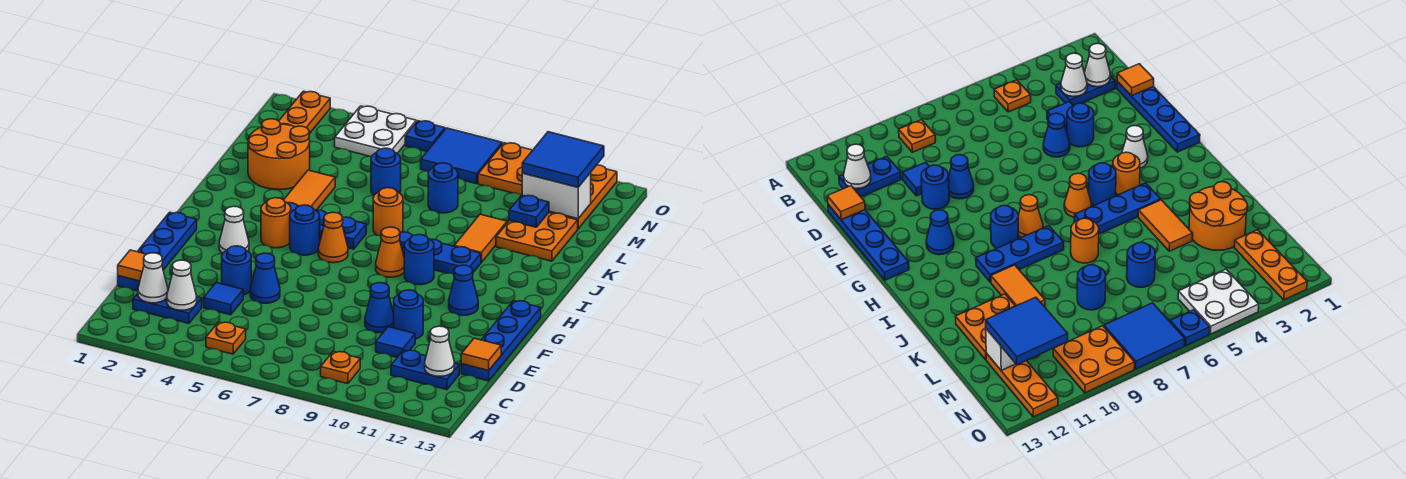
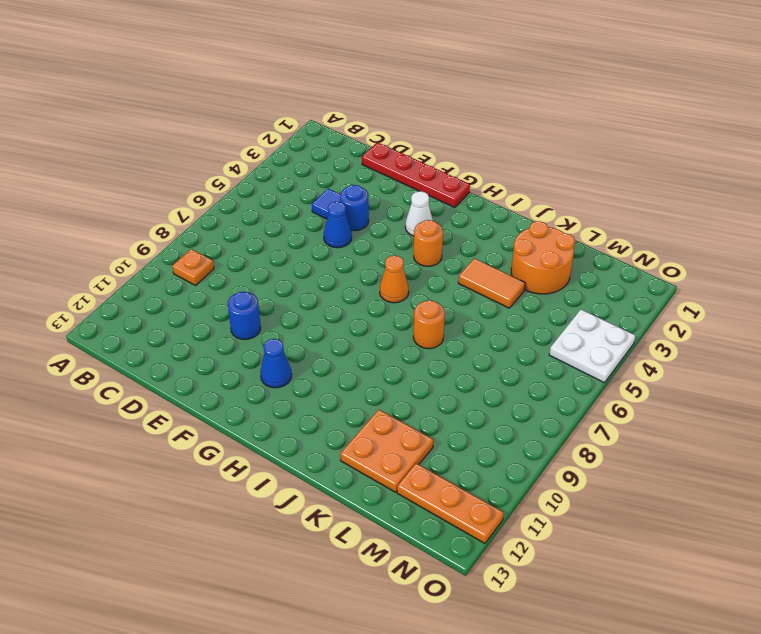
red plate D1:G1 level 1 -> blue plate D1:G1 level 1
none -> orange plate B5 level 1
none -> blue plate C2:C3 level 1
none -> blue plate C11:C12 level 1
none -> blue tile D10 level 1

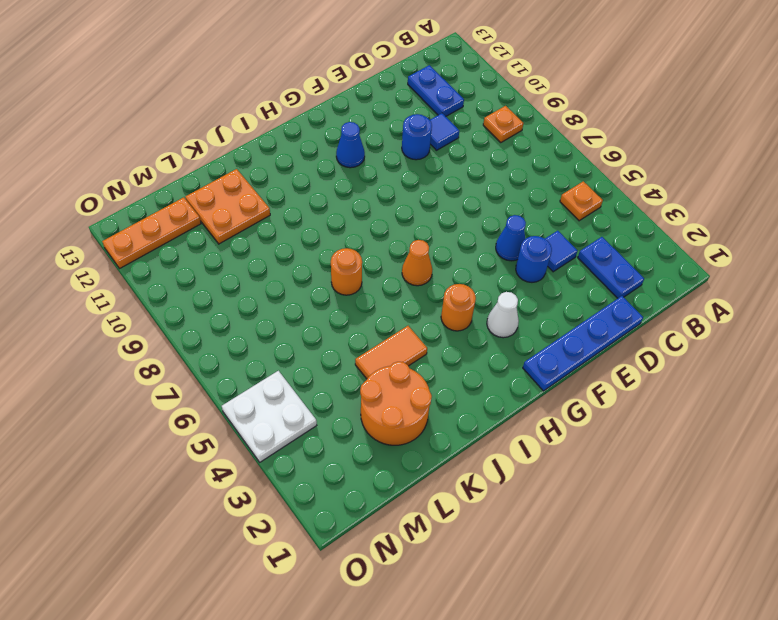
none -> blue plate D13:G13 level 1
none -> blue cone E9 level 1
none -> blue round brick H5 level 1
none -> orange cone H8 level 1

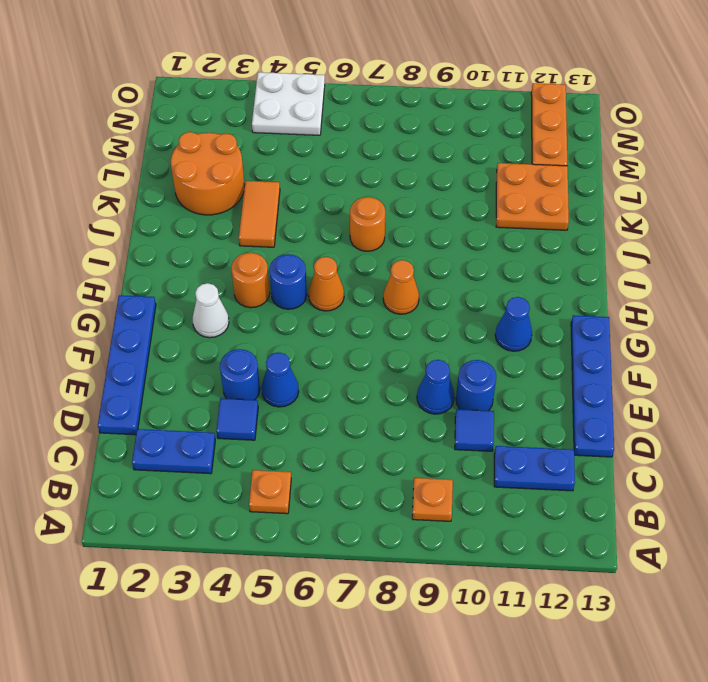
none -> blue round brick H9 level 1
none -> blue plate I4:I6 level 1
none -> blue plate I8:I10 level 1
none -> orange tile J10:K10 level 1

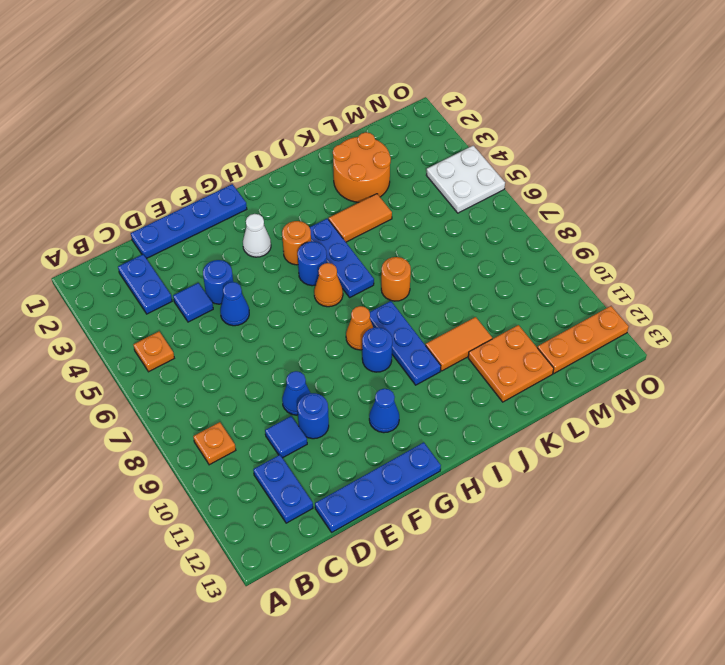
none -> blue round brick L6 level 1
none -> blue round brick L8 level 1
none -> orange plate M2:O2 level 1
none -> blue tile N7:O8 level 1

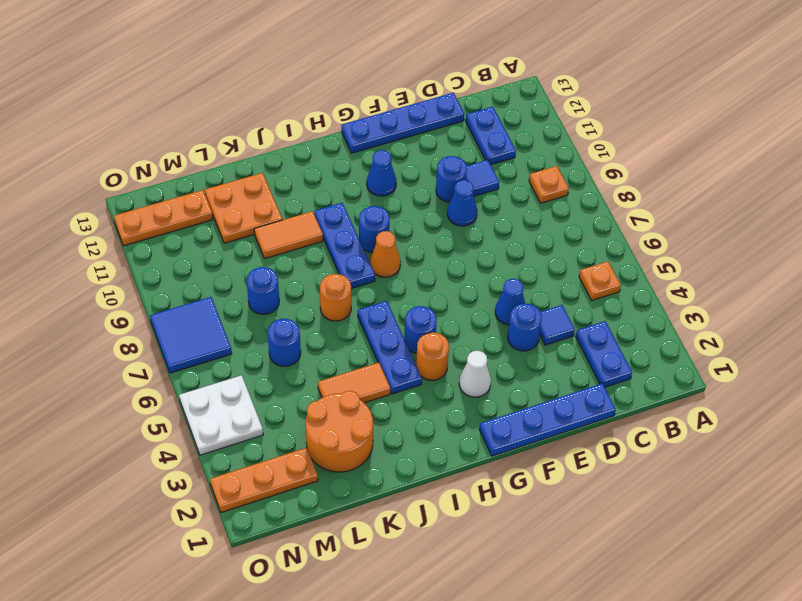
none -> orange cone H6 level 1
none -> orange plate N9:O10 level 1
none -> blue plate O6 level 1
none -> white cone C2 level 2

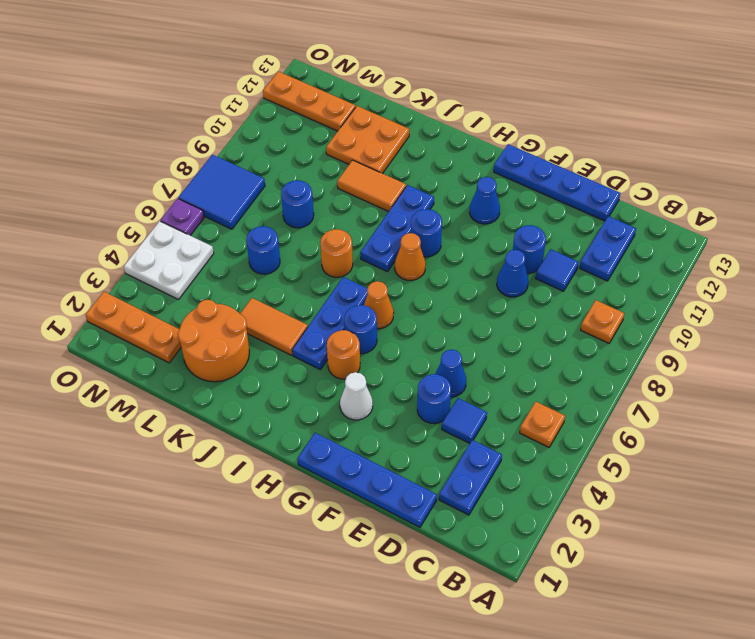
purple plate O6 level 1 -> blue plate O6 level 1
none -> orange plate N9:O10 level 1
none -> white cone C2 level 2
none -> white cone C3 level 2
none -> white cone C12 level 2

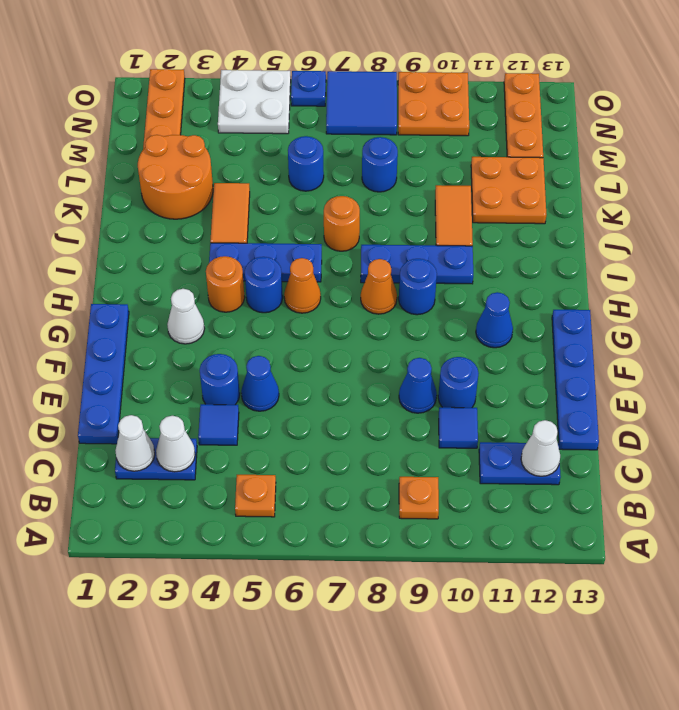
none -> orange tile D1 level 2
none -> orange tile D13 level 2
none -> blue plate L11 level 2
none -> white brick M11:M12 level 2

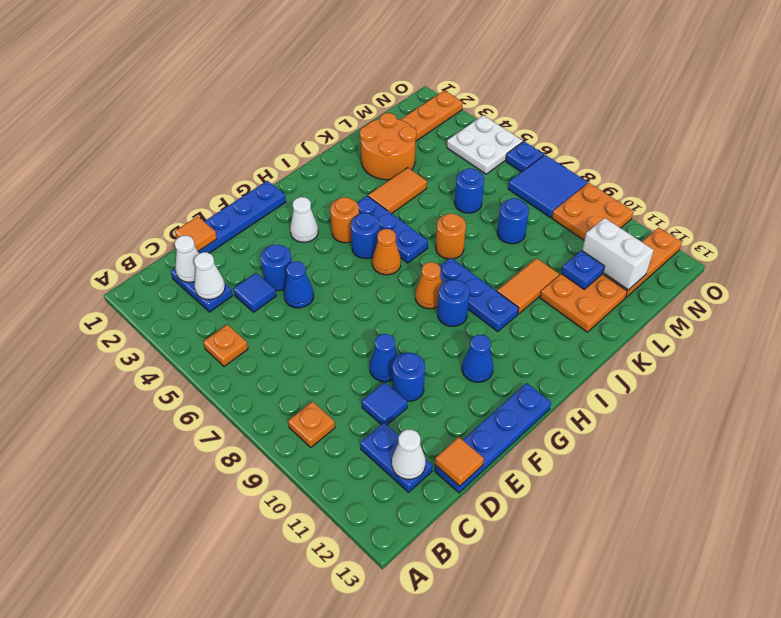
none -> blue tile M11:N12 level 3

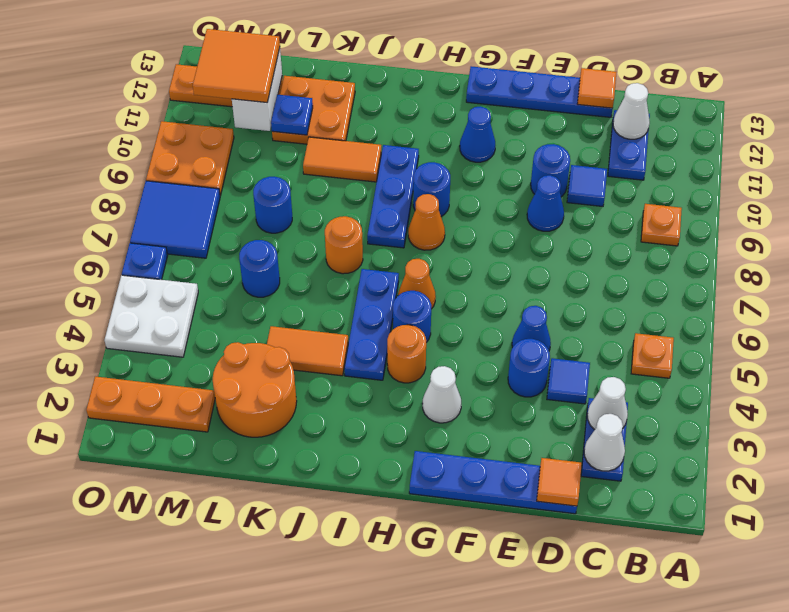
orange tile M11:N12 level 3 -> blue tile M11:N12 level 3

